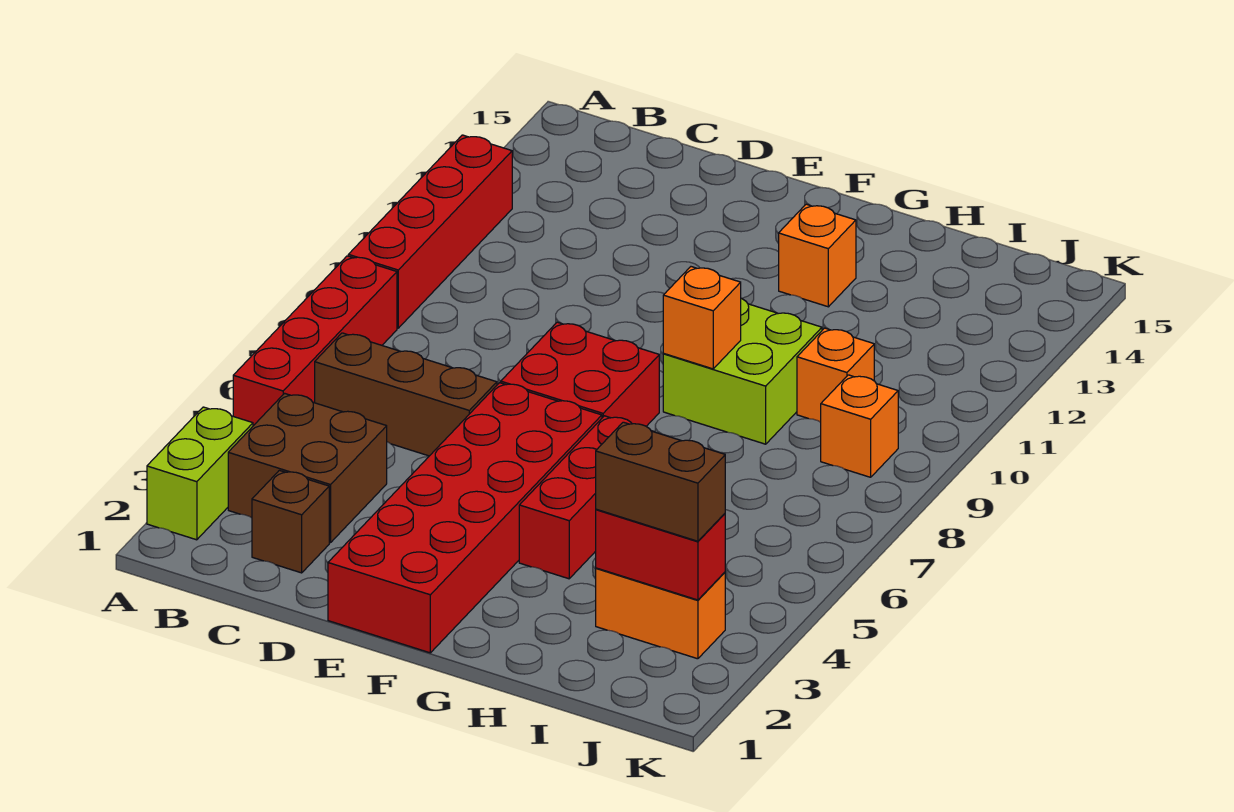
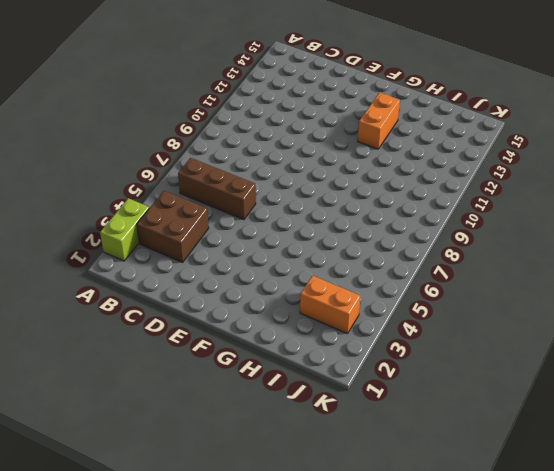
orange brick G12:G13 level 1 -> orange brick G13 level 1
none -> red brick A5:A8 level 1
none -> red brick A9:A12 level 1
none -> brown brick C2 level 1

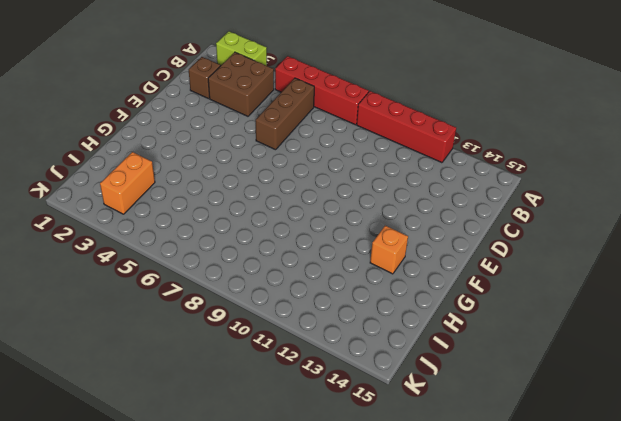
none -> red brick E1:F6 level 1
none -> red brick E7:F8 level 1
none -> red brick G4:G6 level 1

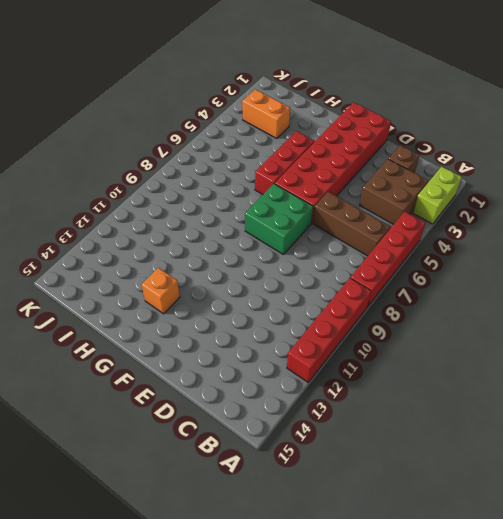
green brick E7:F8 level 1 -> red brick E7:F8 level 1
none -> lime brick G9:H10 level 1
none -> orange brick I10 level 1
none -> orange brick J9 level 1

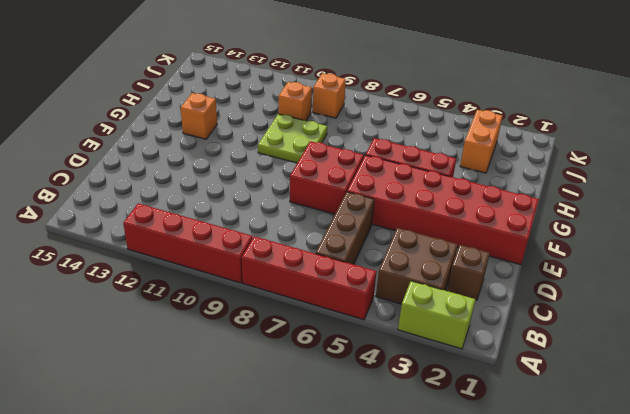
lime plate G9:H10 level 1 -> lime brick G9:H10 level 1
none -> orange brick G9 level 2
none -> red brick I3:J3 level 2
none -> brown brick I3:J3 level 3

